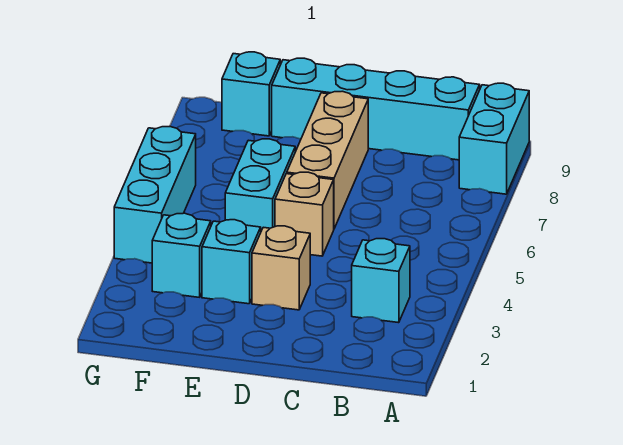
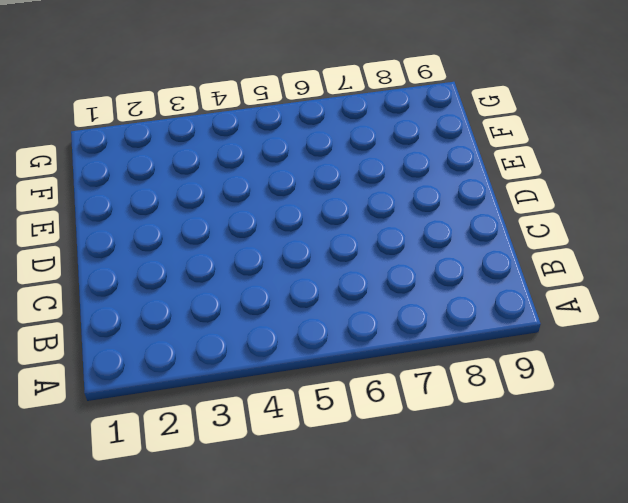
none -> cyan brick A8:A9 level 1
none -> cyan brick B3 level 1

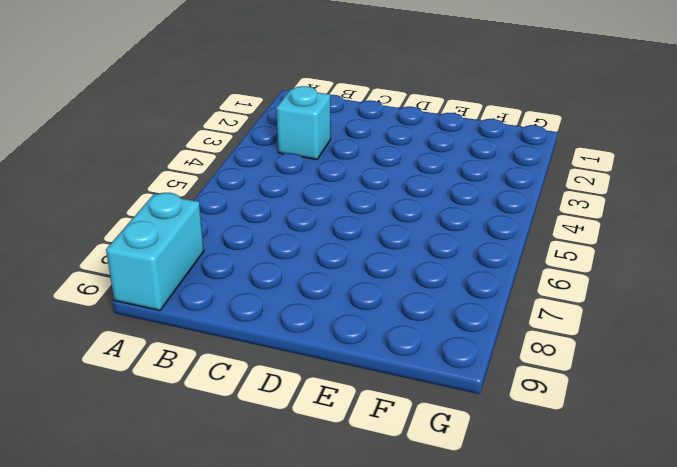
none -> cyan brick B9:E9 level 1
none -> tan brick D3 level 1

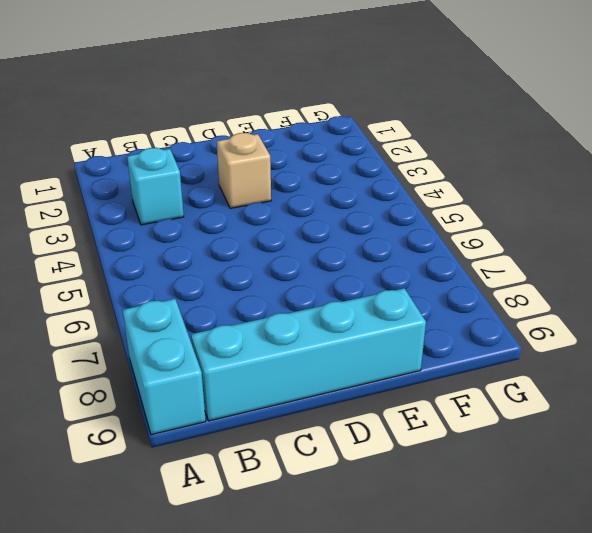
none -> tan brick D5 level 1
none -> tan brick D6:D8 level 1

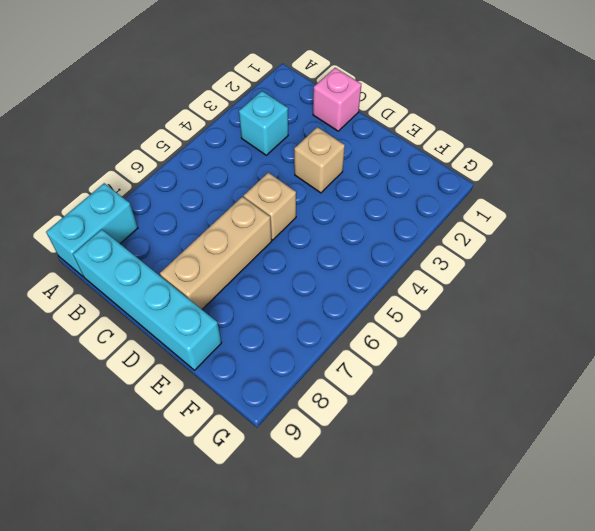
pink brick C1 level 1 -> none
none -> cyan brick E3 level 1
none -> cyan brick E5:E6 level 1

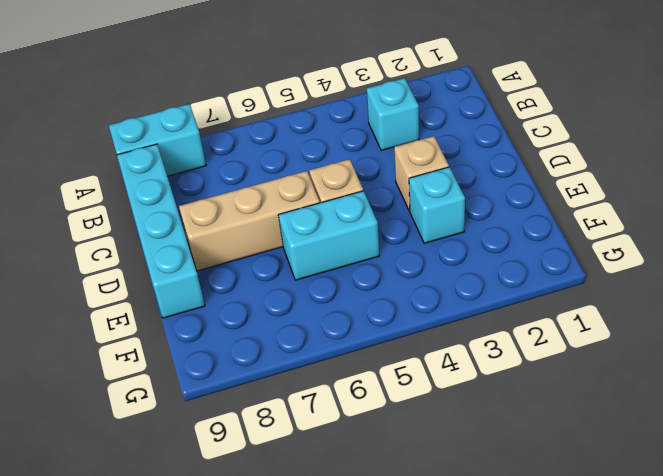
none -> cyan brick F3 level 1
none -> cyan brick F9 level 1

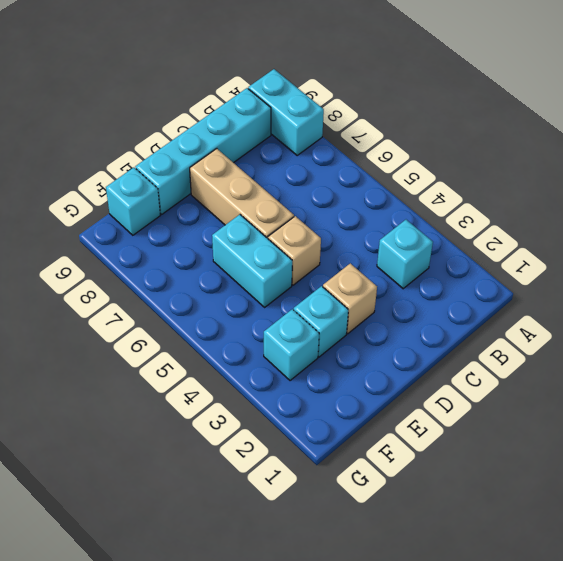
none -> cyan brick G4:G6 level 1

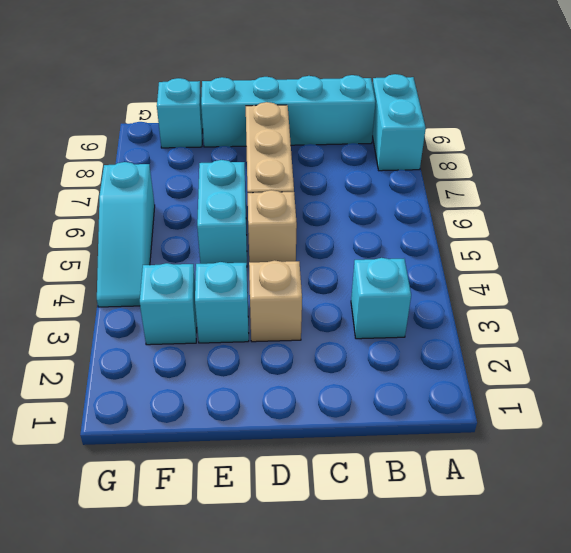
cyan slope G4:G6 level 1 top 6 -> cyan brick G4:G6 level 1

